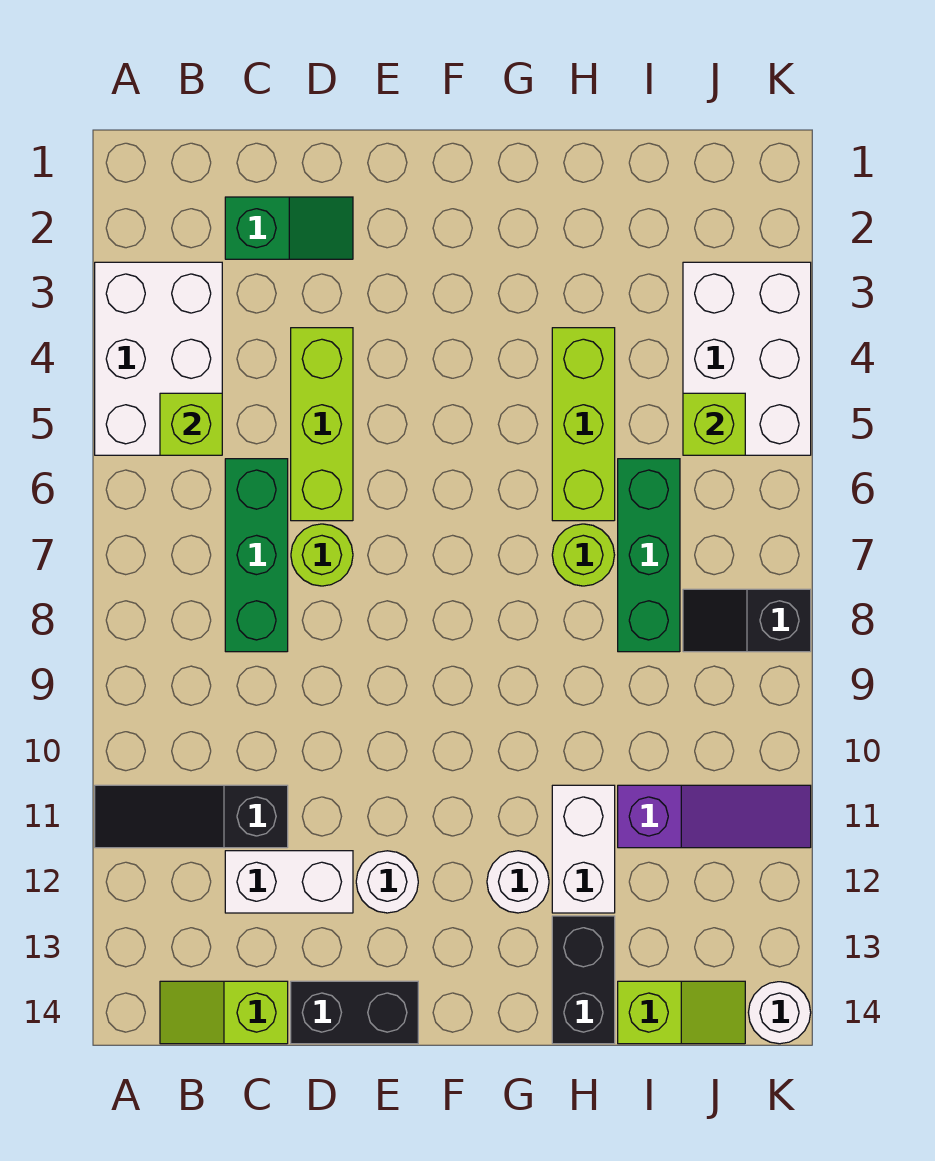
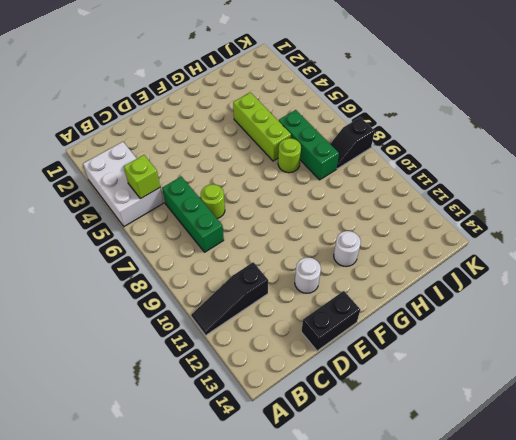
none -> lime slope B14:C14 level 1 top C
none -> green slope C2:D2 level 1 top C
none -> white brick C12:D12 level 1

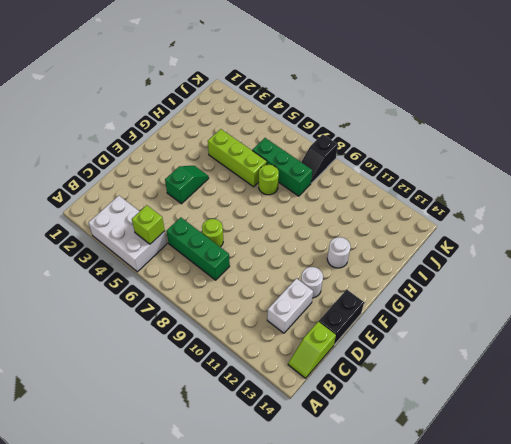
green slope E4:F4 level 1 top E -> green slope C2:D2 level 1 top C
none -> black slope A11:C11 level 1 top C
none -> lime brick D4:D6 level 1
none -> white brick H11:H12 level 1

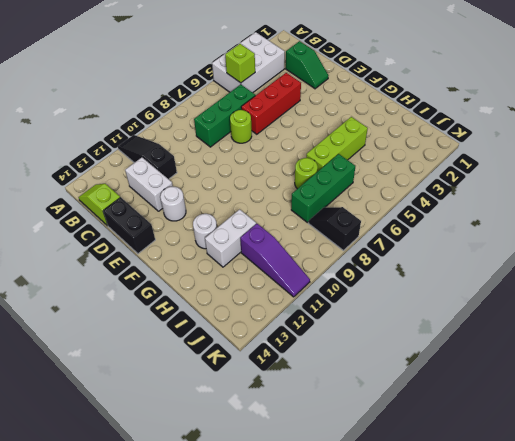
red brick D4:D6 level 1 -> lime brick D4:D6 level 1
none -> black brick H13:H14 level 1
none -> lime slope I14:J14 level 1 top I
none -> white brick J3:K5 level 1

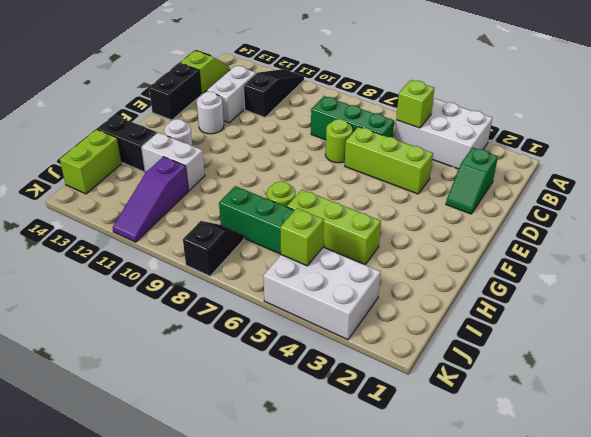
lime brick I14:J14 level 1 -> lime slope I14:J14 level 1 top I
none -> white round brick K14 level 1

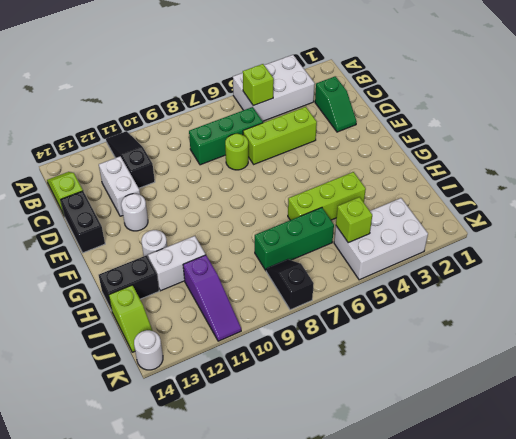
none -> lime round brick H7 level 1

